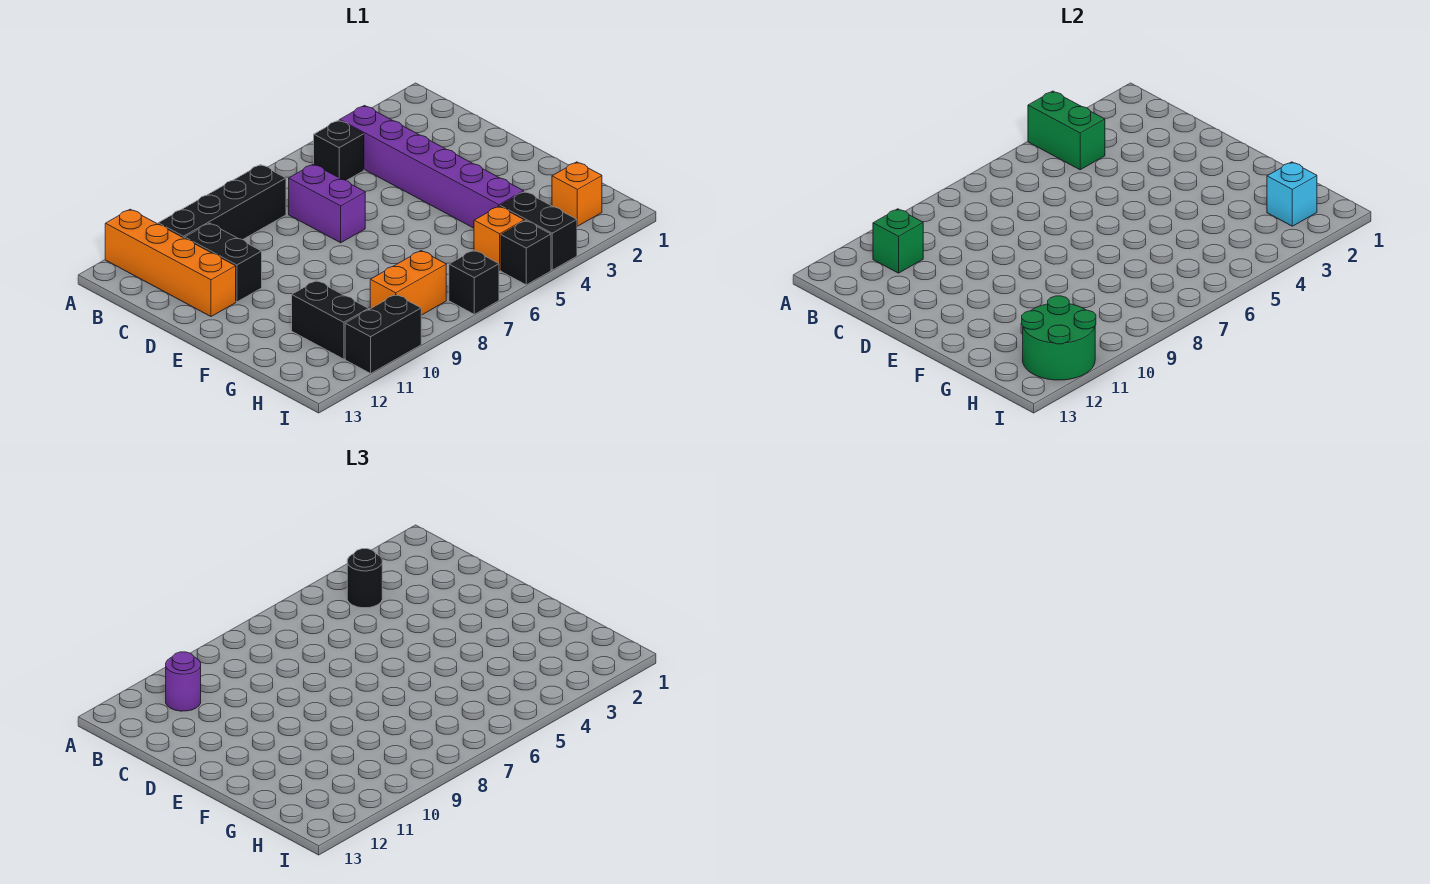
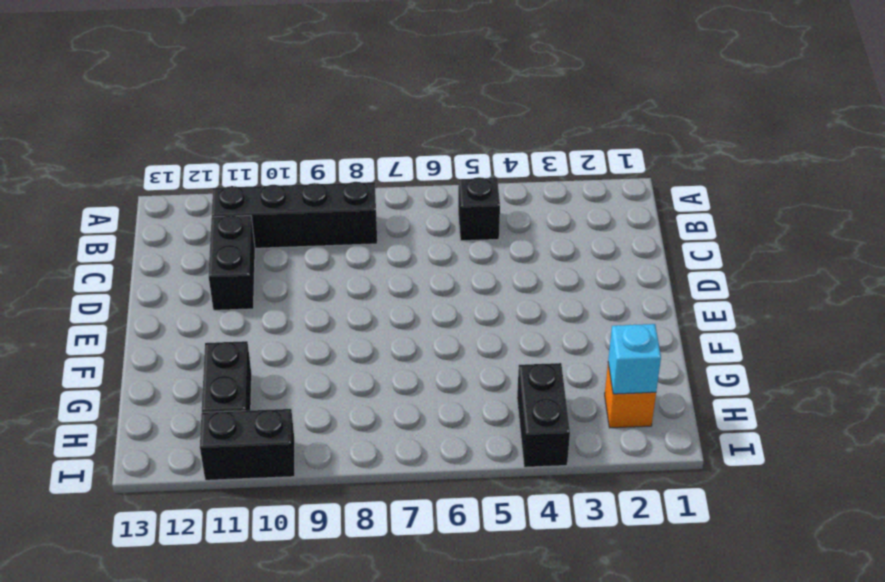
none -> orange brick A12:D12 level 1
none -> purple brick B4:G4 level 1
none -> purple brick C7:D7 level 1

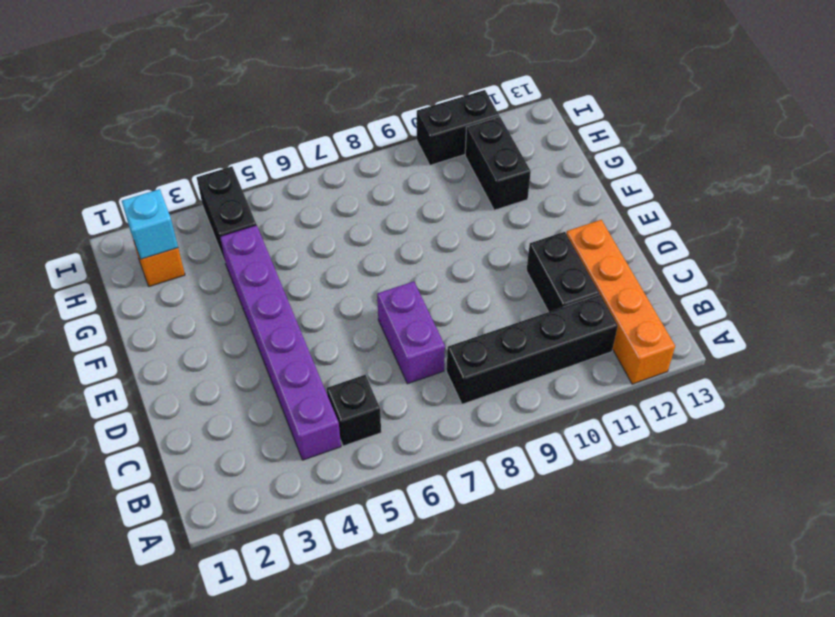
none -> orange brick H5 level 1
none -> orange brick H8:H9 level 1
none -> black brick I5 level 1

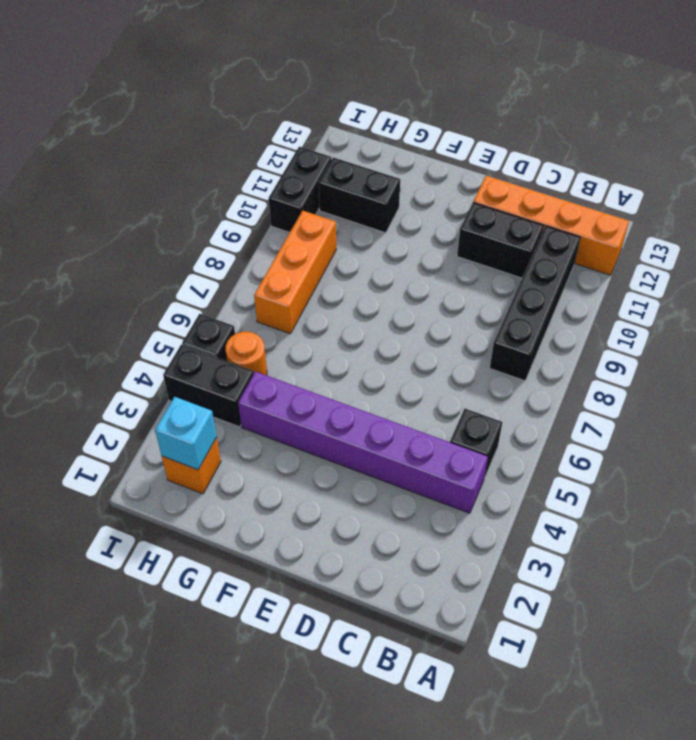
orange round brick H5 level 1 -> orange brick H5 level 1
orange brick H7:H9 level 1 -> orange brick H8:H9 level 1
none -> purple brick C7:D7 level 1
none -> black brick I7 level 1
none -> green brick A4:B4 level 2

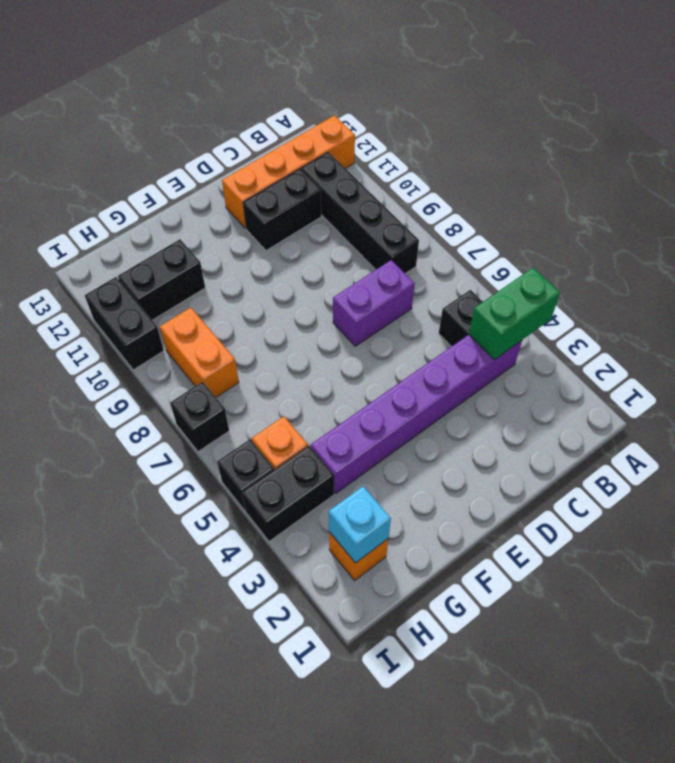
none -> green brick B11 level 2
none -> green round brick H11:I12 level 2
none -> black round brick B4 level 3

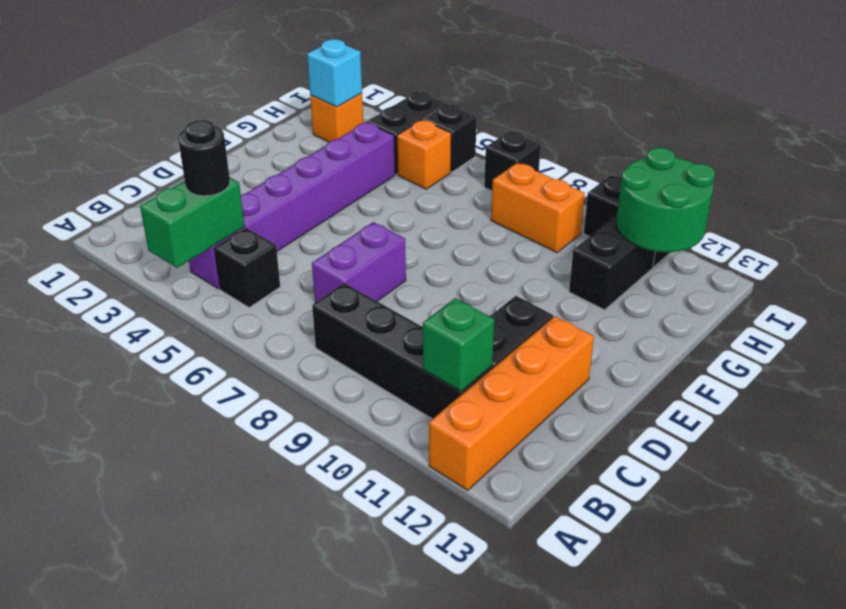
none -> purple round brick B11 level 3

